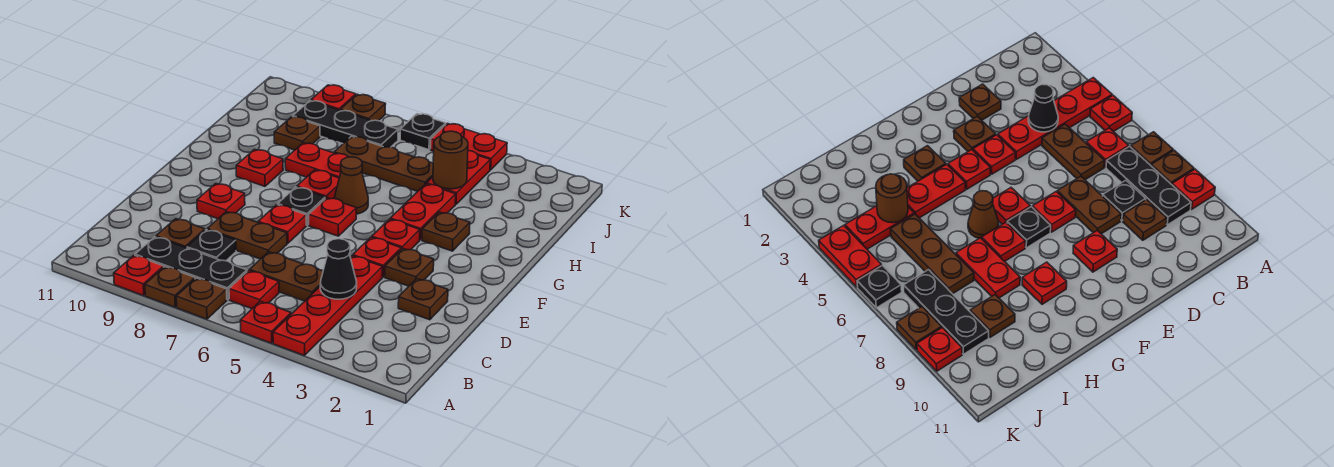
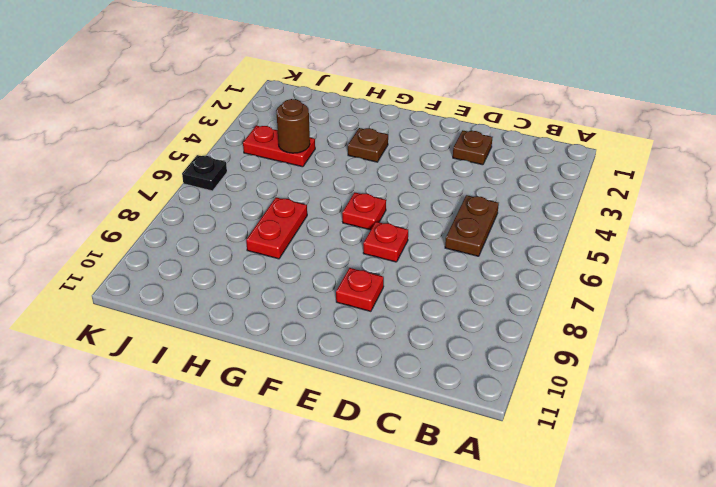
none -> red plate A4:D4 level 1
none -> red plate A5 level 1
none -> brown plate A7 level 1
none -> brown plate A8 level 1

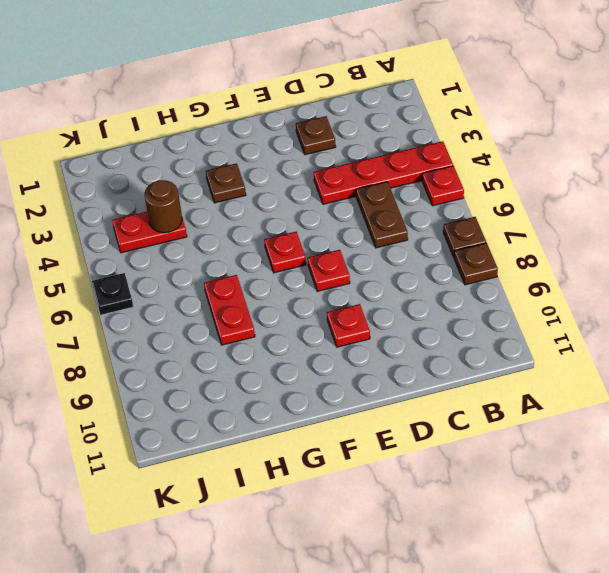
none -> red plate A9 level 1
none -> red plate B6 level 1
none -> black plate B7:B9 level 1
none -> black plate C8 level 1

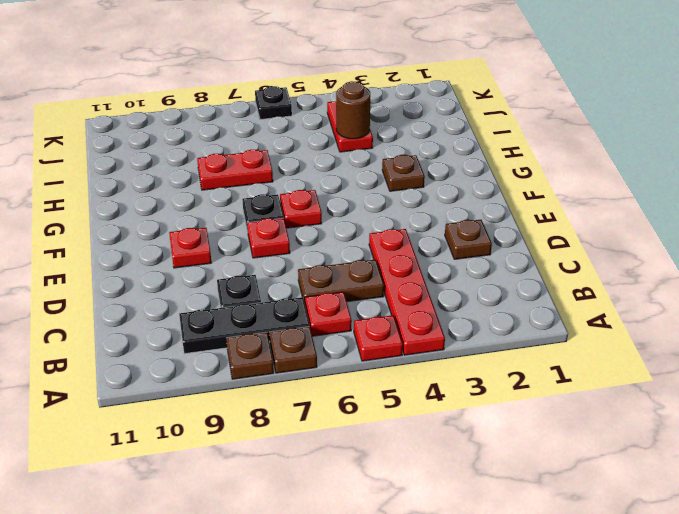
none -> red plate A9 level 1
none -> brown plate C9 level 1
none -> brown plate D7:D8 level 1
none -> brown plate E3 level 1

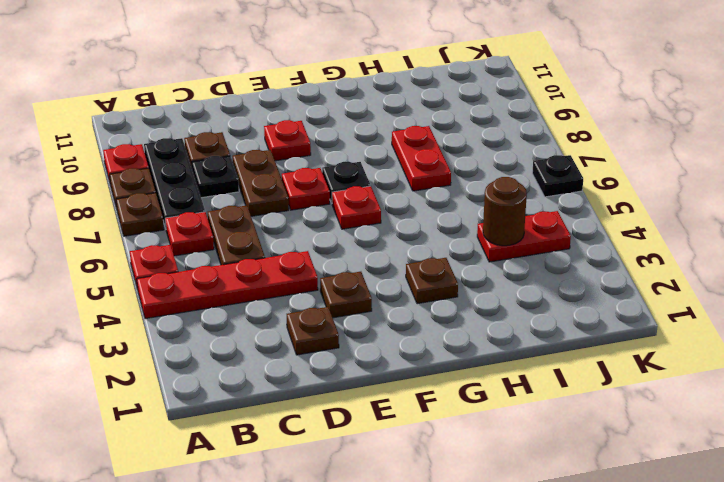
none -> red plate E4 level 1
none -> red plate F4 level 1
none -> red plate G4:H4 level 1
none -> brown cone G6 level 1

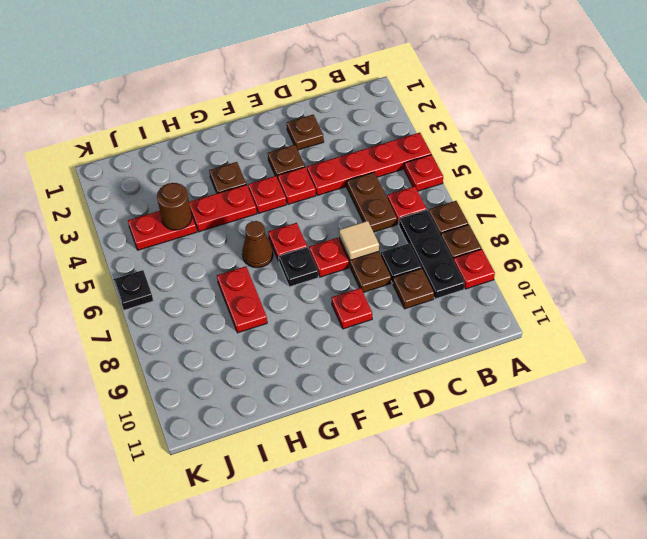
tan tile D7 level 2 -> none
none -> red plate G7 level 1
none -> red plate G9 level 1
none -> brown plate I5:I7 level 1
none -> brown plate I9 level 1

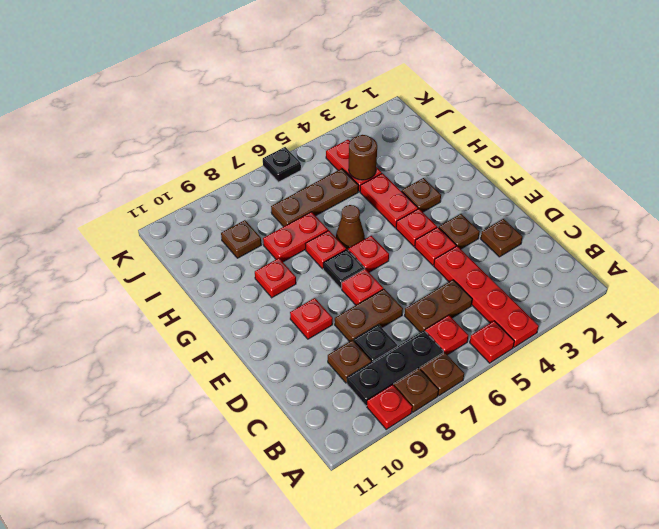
none -> black plate J7:J9 level 1
none -> red plate K4:K5 level 1
none -> brown plate K8 level 1
none -> red plate K9 level 1

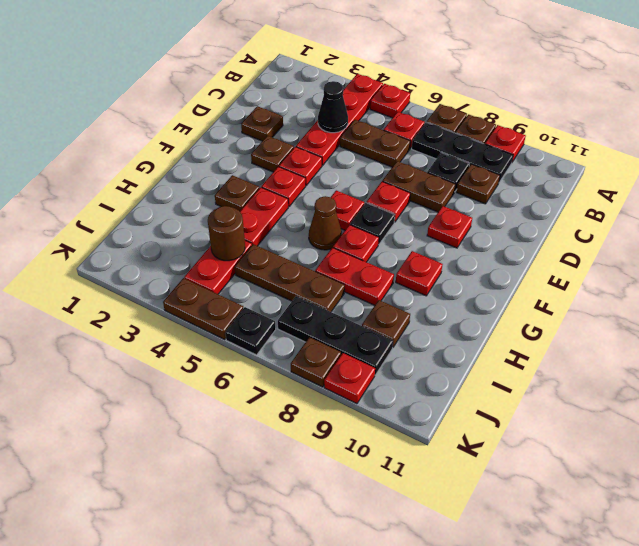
brown plate K4:K5 level 1 -> red plate K4:K5 level 1

